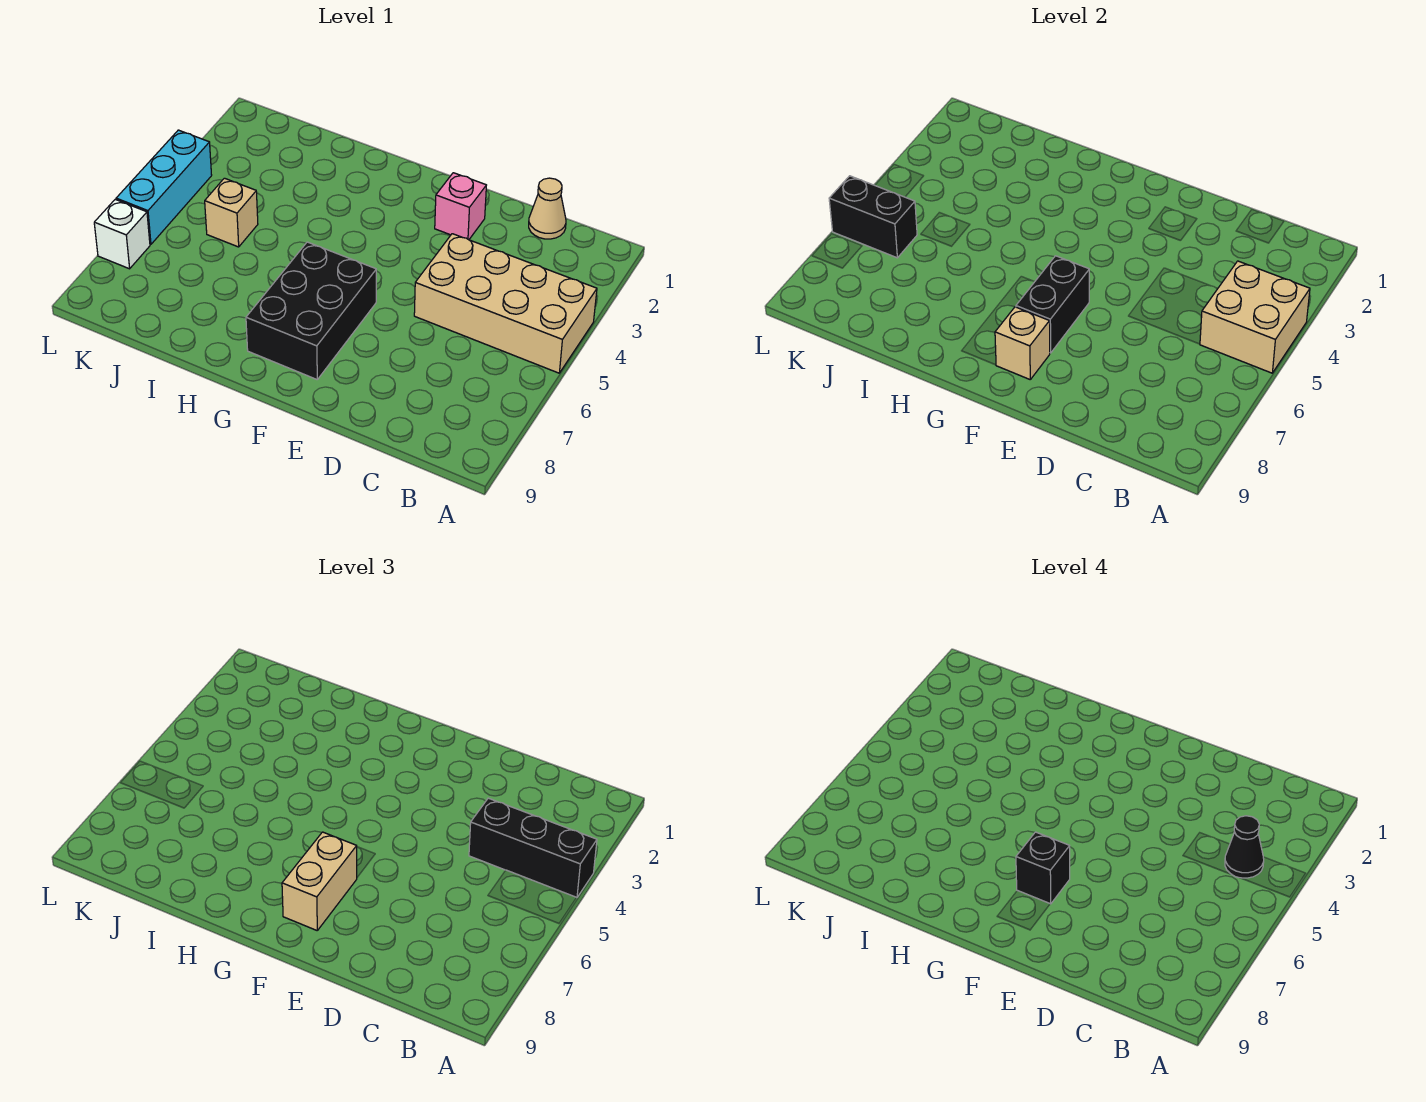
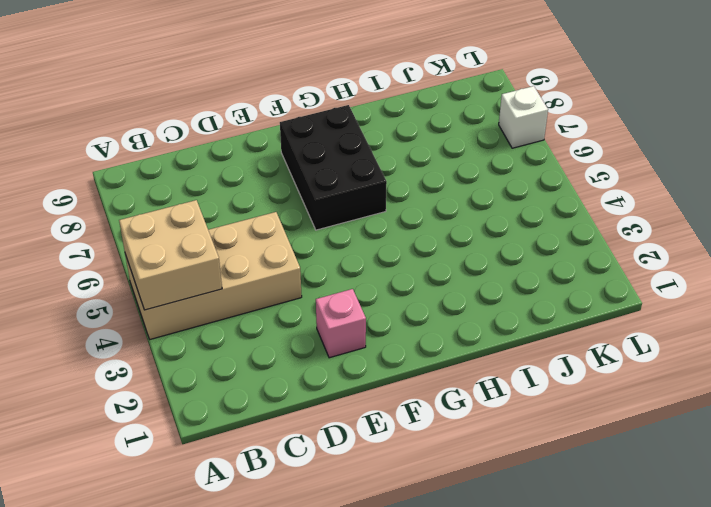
none -> tan cone C1 level 1
none -> tan brick J5 level 1
none -> cyan brick L4:L6 level 1

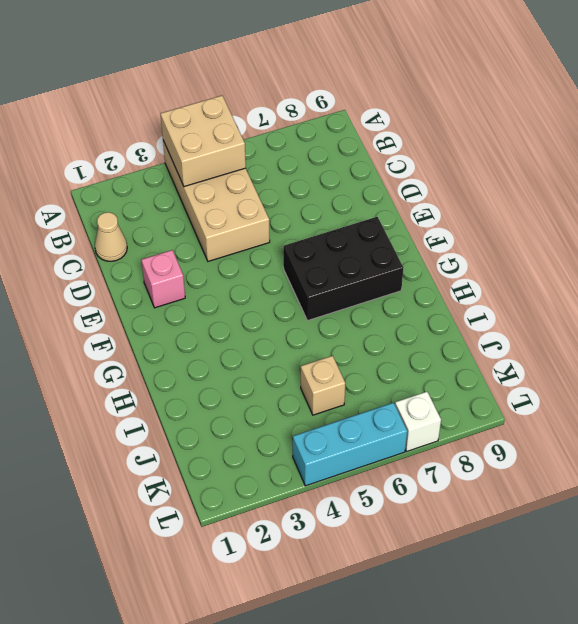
none -> black brick F6:F7 level 2
none -> tan brick F8 level 2
none -> black brick K6:L6 level 2

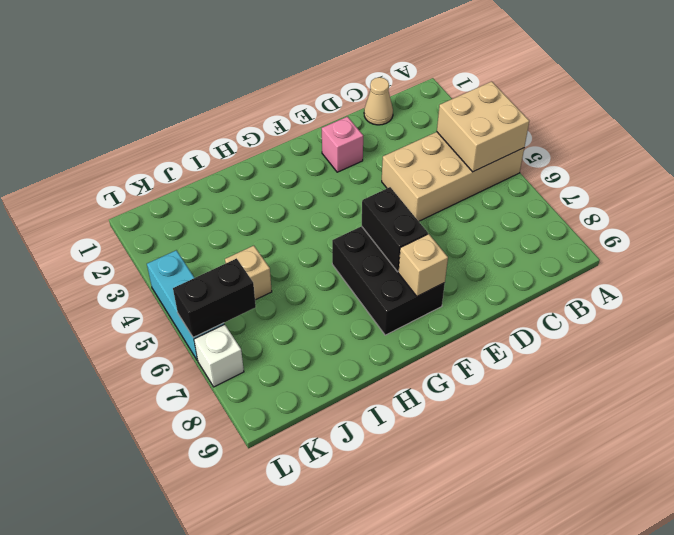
none -> black brick A4:C4 level 3
none -> tan brick F7:F8 level 3
none -> black cone B4 level 4

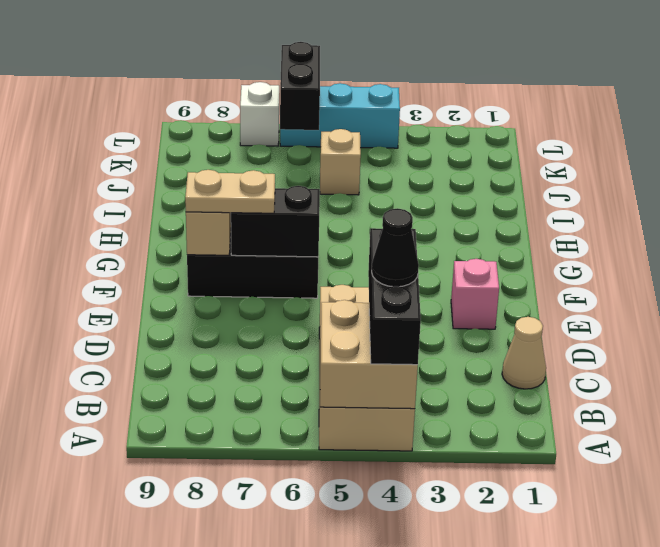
tan plate F7:F8 level 3 -> tan brick F7:F8 level 3
none -> black brick F7 level 4

